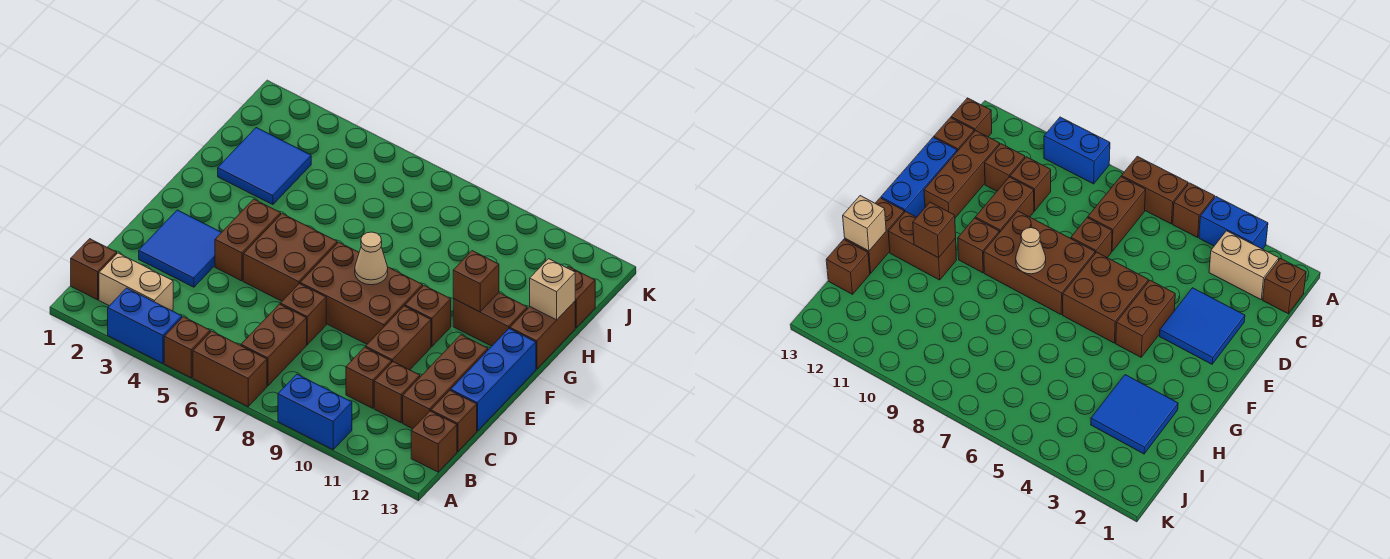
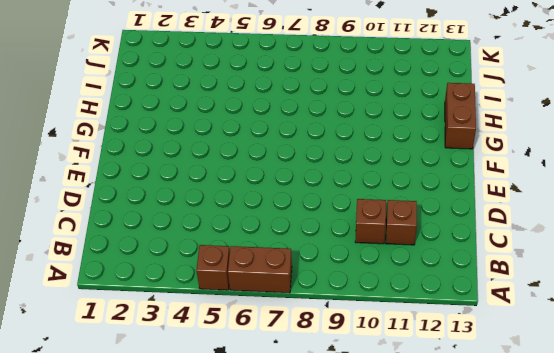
none -> blue brick A3:A4 level 1
none -> blue brick A9:A10 level 1
none -> brown brick B1 level 1

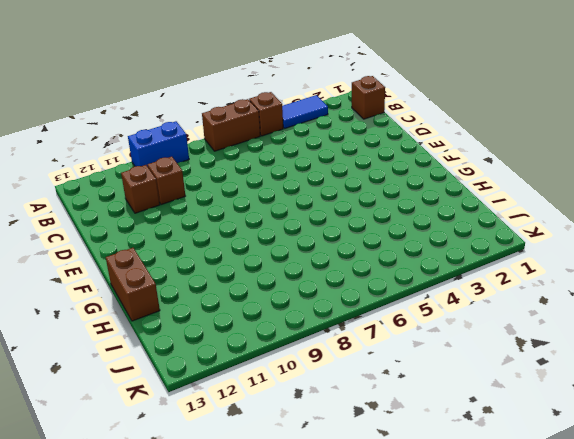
blue tile A3:A4 level 1 -> blue brick A3:A4 level 1
none -> tan brick B2:B3 level 1
none -> brown brick B7:C7 level 1
none -> brown brick B13 level 1

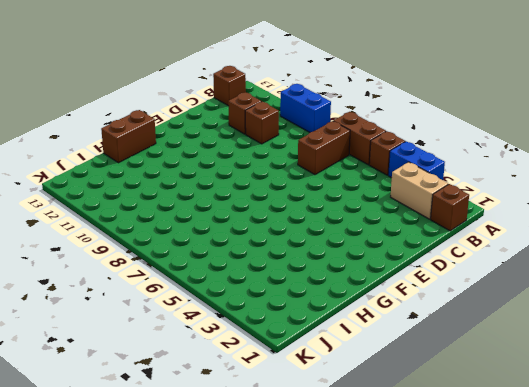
none -> brown brick C12:E12 level 1
none -> brown brick C13 level 1
none -> blue tile D2:E3 level 1

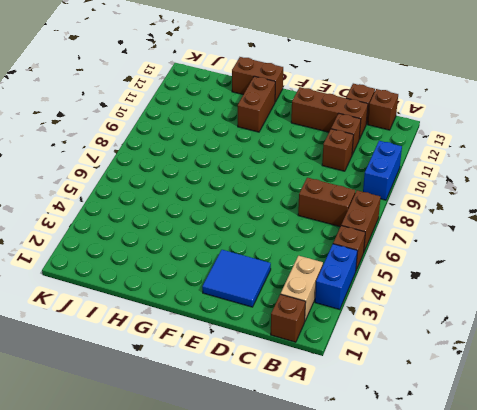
none -> brown brick D7 level 1
none -> brown brick D10:E10 level 1
none -> blue brick D13:F13 level 1

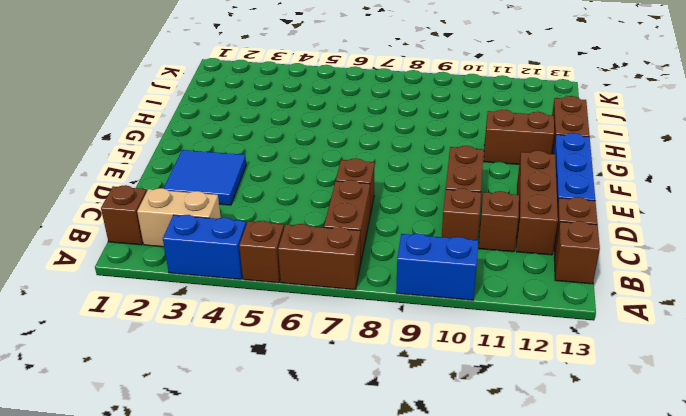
none -> brown brick E4:F4 level 1
none -> brown brick E5:F6 level 1
none -> brown brick E7:F9 level 1

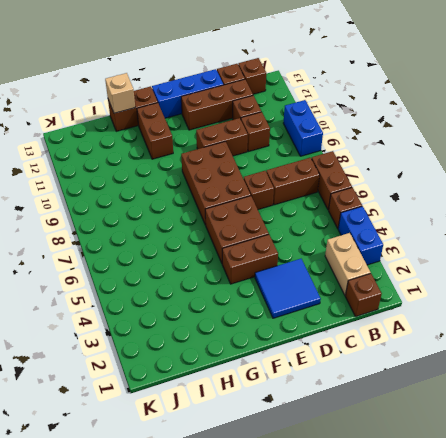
none -> brown brick F10 level 1
none -> blue tile H2:I3 level 1
none -> brown brick I13 level 1

